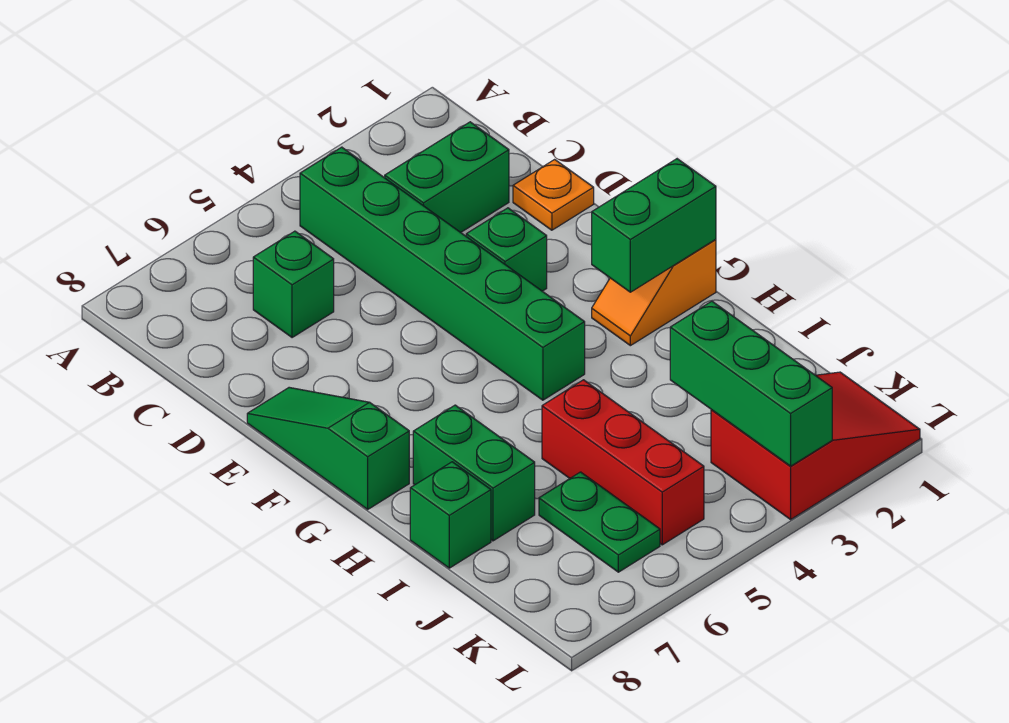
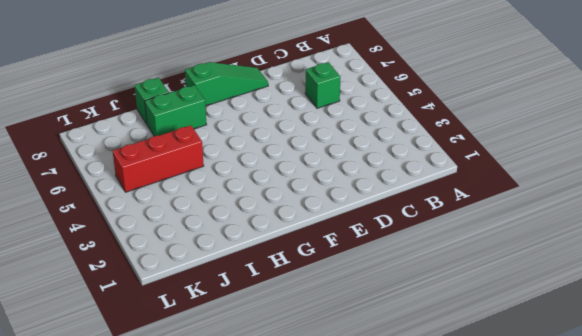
none -> green brick B4:G4 level 1
none -> green brick C2:C3 level 1
none -> orange plate D1 level 1

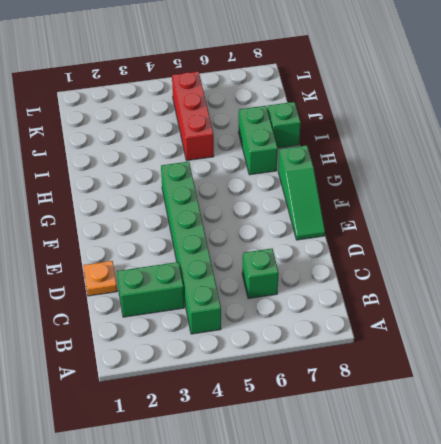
none -> green brick E3 level 1
none -> orange slope G1:G2 level 1 top 1
none -> green plate J6:K6 level 1

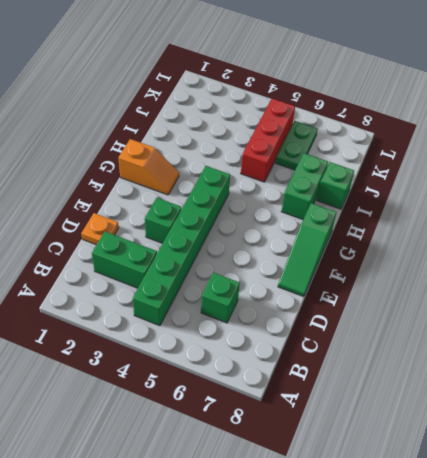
none -> red slope K1:L3 level 1 top 3
none -> green brick G1:G2 level 2
none -> green brick J3:L3 level 2

